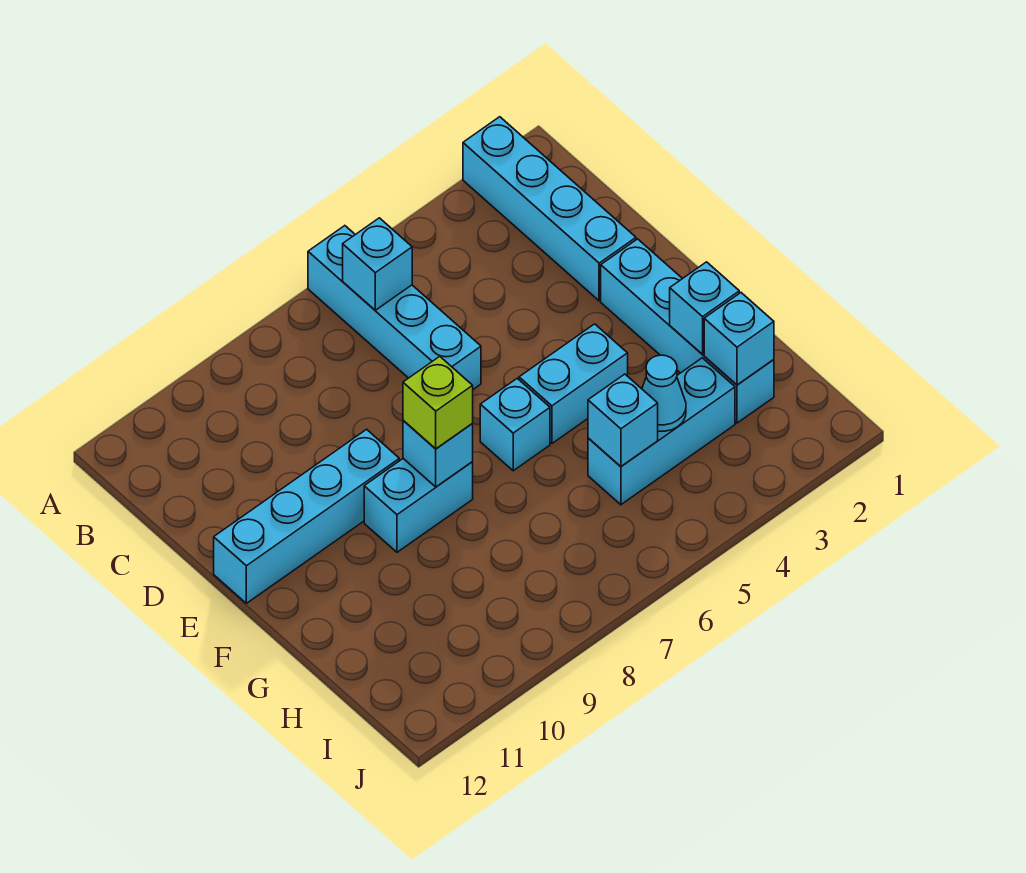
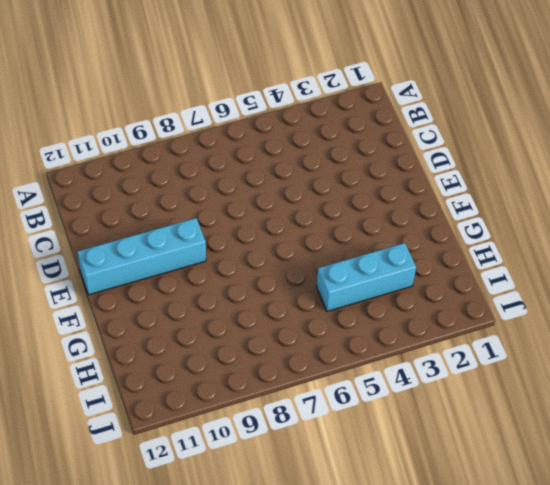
none -> cyan brick A2:D2 level 1
none -> cyan brick A6:D6 level 1
none -> cyan brick E2:H2 level 1

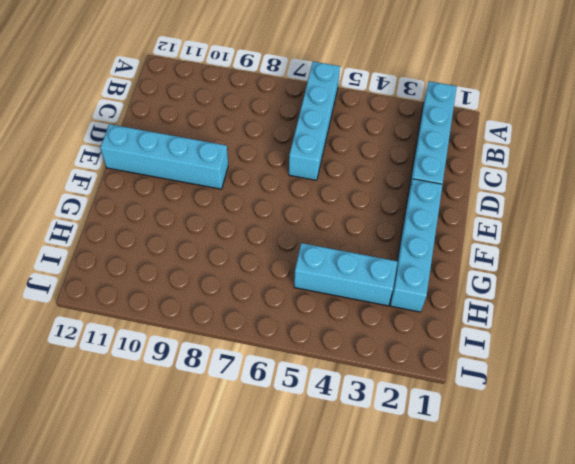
none -> cyan brick F4:F5 level 1
none -> cyan brick F6 level 1
none -> cyan brick F8:F9 level 1

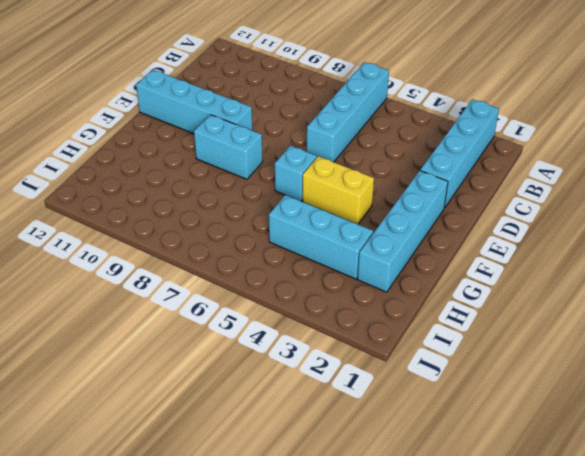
yellow brick F4:F5 level 1 -> cyan brick F4:F5 level 1
none -> cyan brick B6 level 2
none -> cyan brick F8 level 2
none -> cyan brick G2 level 2

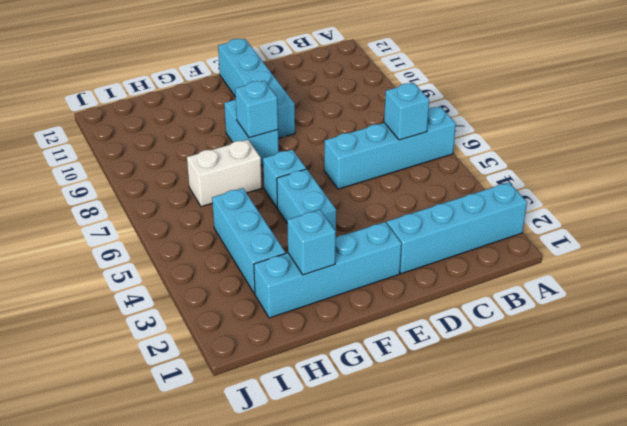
white brick G7:H7 level 1 -> none
none -> cyan brick H2 level 2
none -> cyan cone H4 level 2
none -> cyan brick H5 level 2

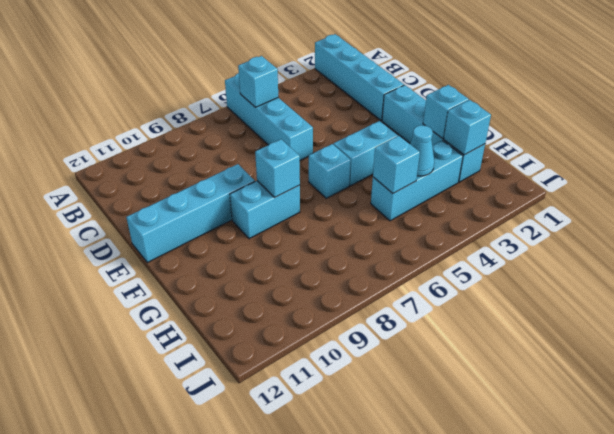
none -> lime brick F8 level 3

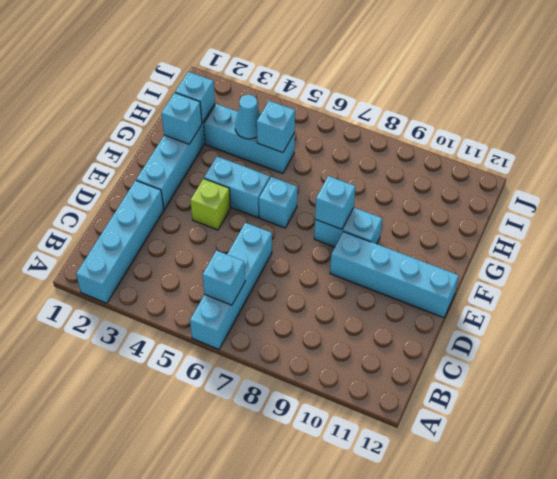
lime brick E4 level 1 -> lime brick F8 level 3

